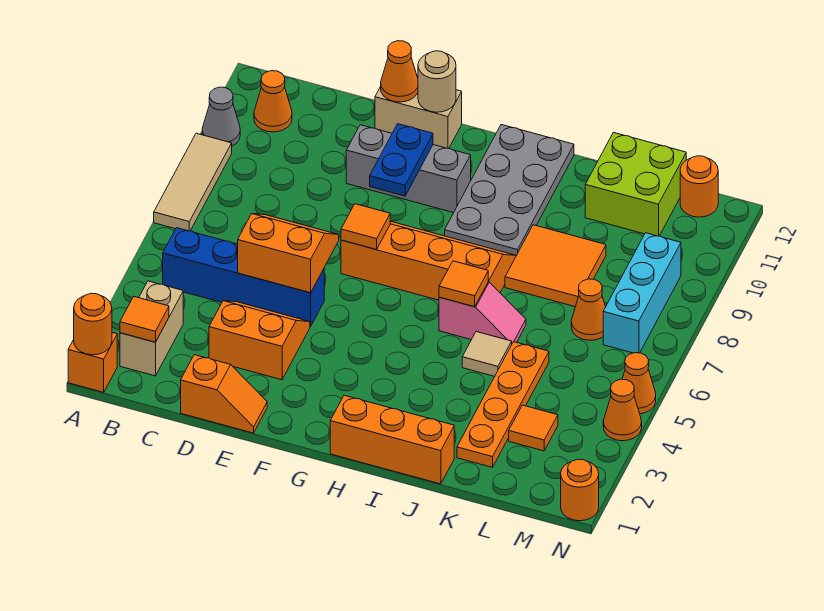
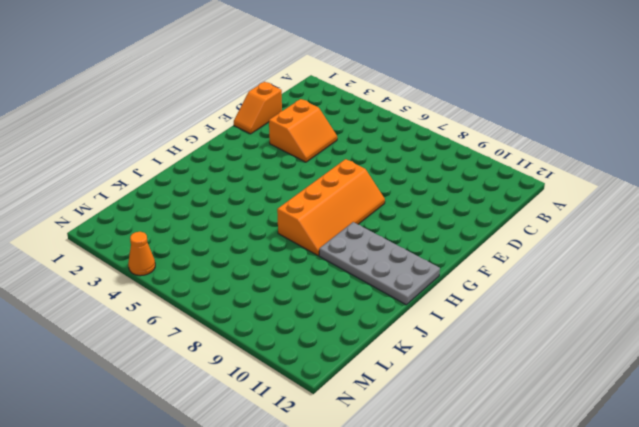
none -> orange brick A1 level 1
none -> tan tile A7:A9 level 1
none -> grey cone A10 level 1
none -> tan brick B2:B3 level 1

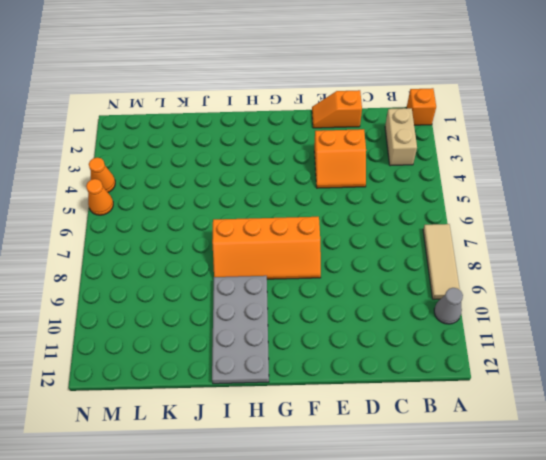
none -> blue brick B5:E5 level 1
none -> orange cone B11 level 1
none -> grey brick E10:G10 level 1
none -> tan brick E12:F12 level 1

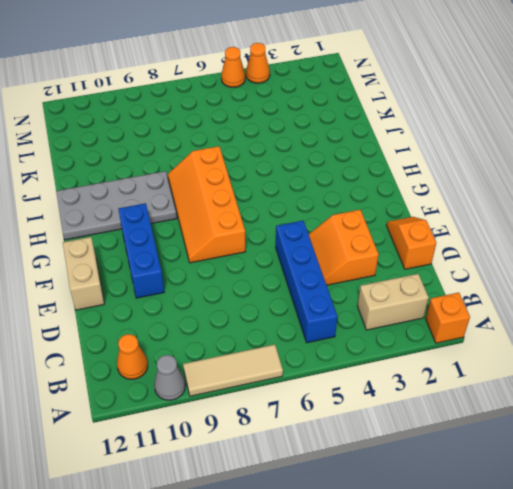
blue brick E10:G10 level 1 -> grey brick E10:G10 level 1
none -> orange brick H1:J1 level 1
none -> pink slope I6:J6 level 1 top I
none -> tan tile J5 level 1
none -> orange tile J8:K9 level 1

